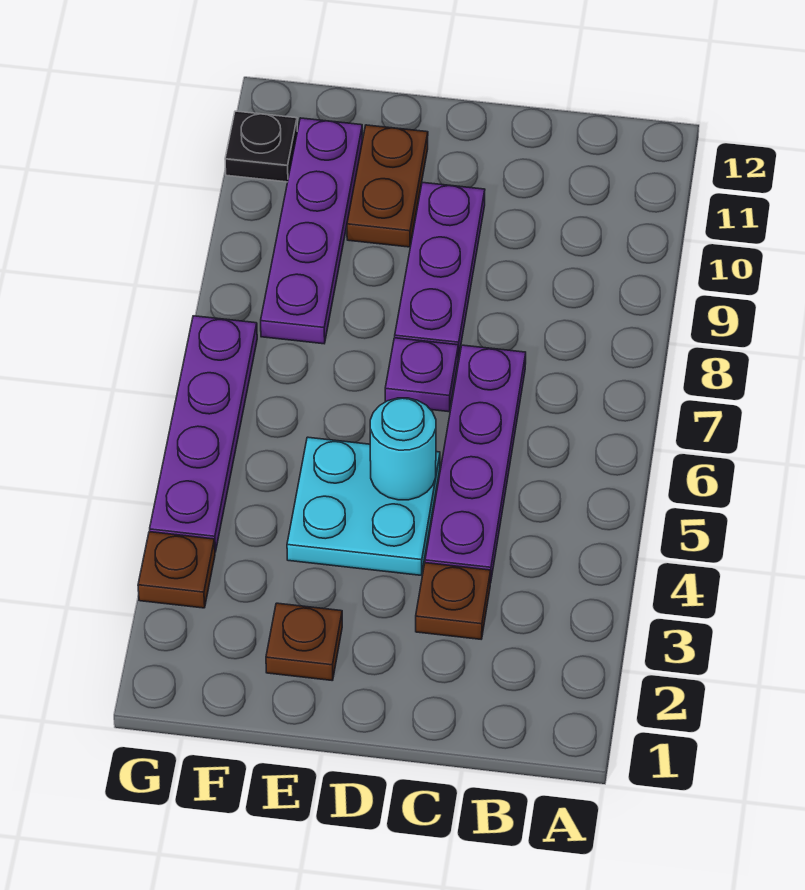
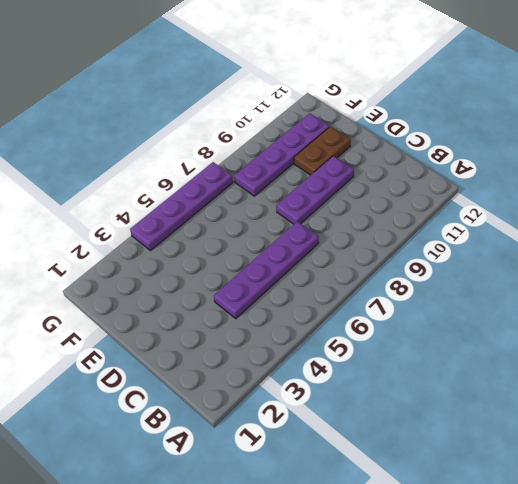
none -> brown plate C3 level 1
none -> cyan plate D4:E5 level 1
none -> purple plate D7 level 1

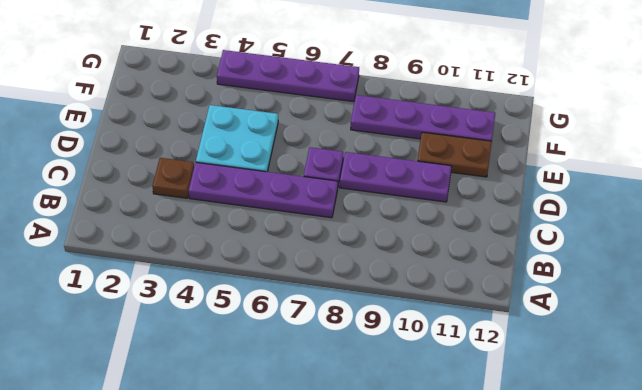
none -> brown plate E2 level 1
none -> brown plate G3 level 1
none -> black plate G11 level 1

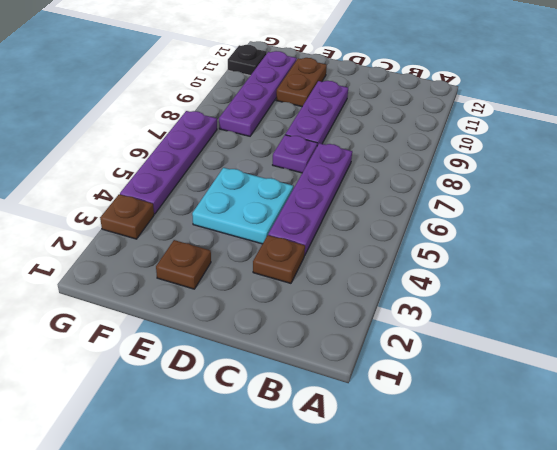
none -> cyan round brick D5 level 2

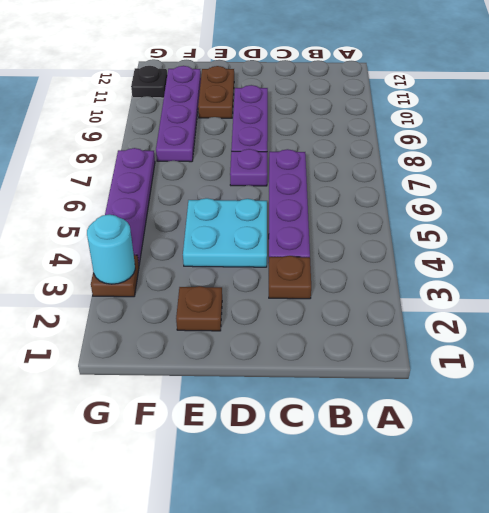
cyan round brick G3 level 2 -> cyan round brick D5 level 2

